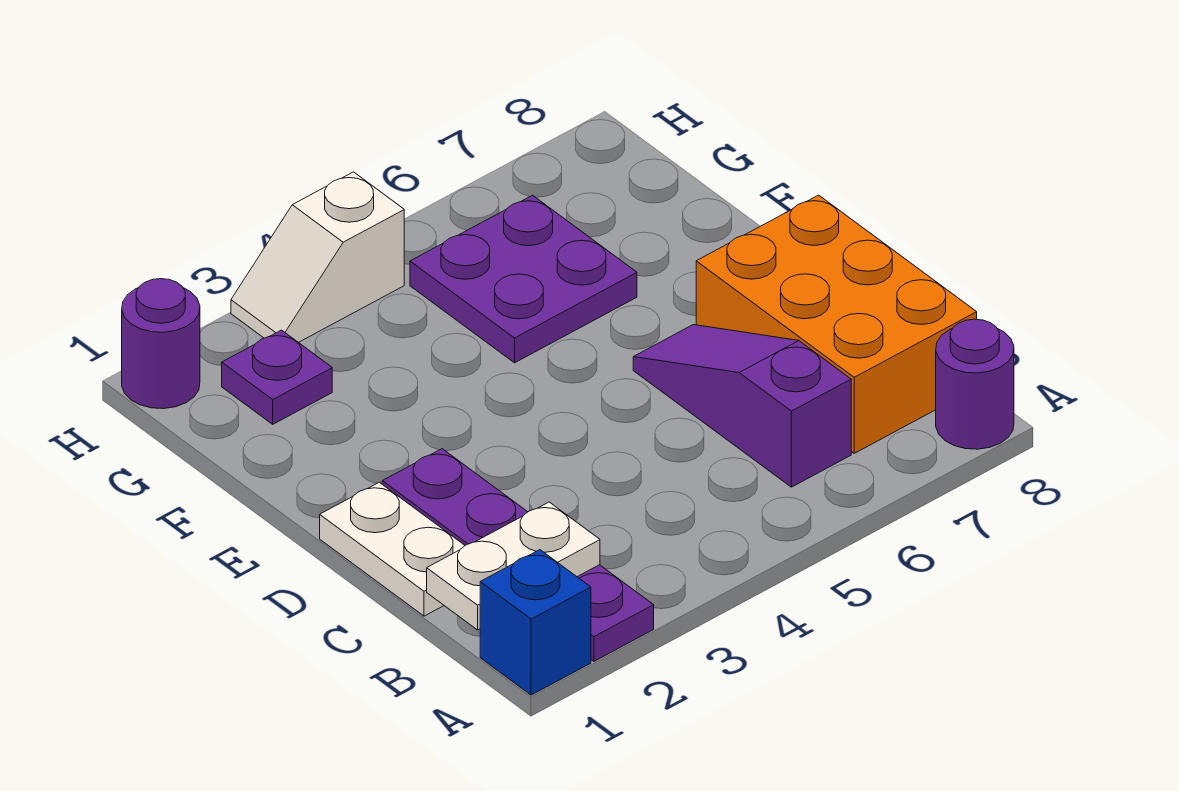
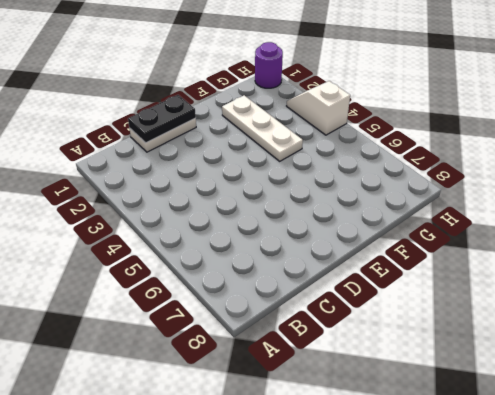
black plate C1:D1 level 2 -> none
white plate F2:F4 level 1 -> none
none -> blue brick A1 level 1
none -> purple plate A2:D2 level 1

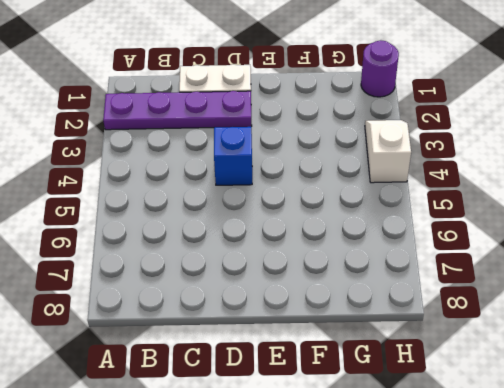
blue brick D4 level 1 -> blue brick A1 level 1
none -> purple round brick A8 level 1
none -> purple slope B6:D6 level 1 top B

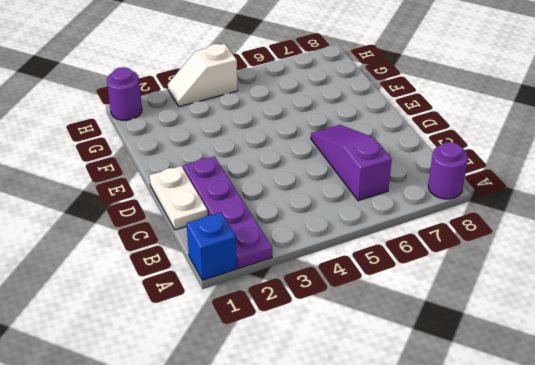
none -> orange brick B7:D8 level 1
none -> purple plate F5:G6 level 1

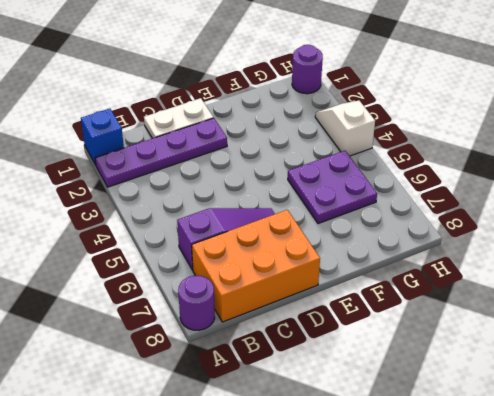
none -> purple plate G2 level 1
none -> white plate B1:B2 level 2

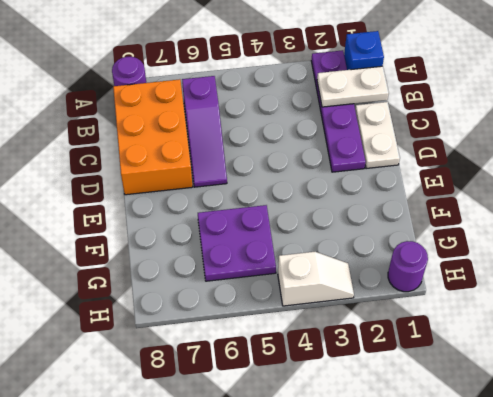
none -> purple plate G2 level 1

